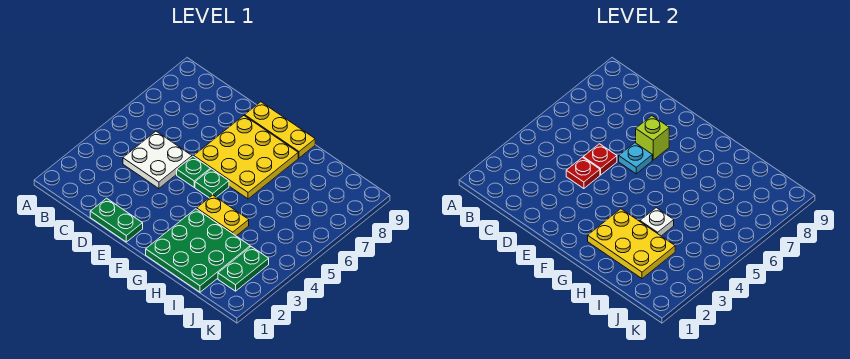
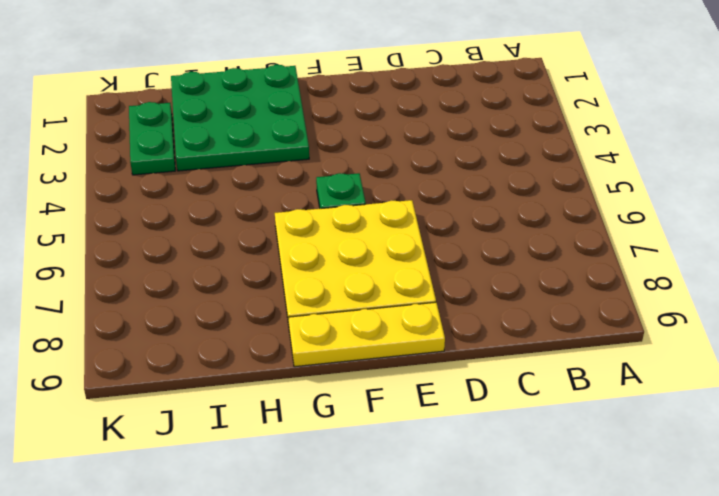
none -> white plate C4:D5 level 1
none -> green plate D1:E1 level 1
none -> green plate E5 level 1

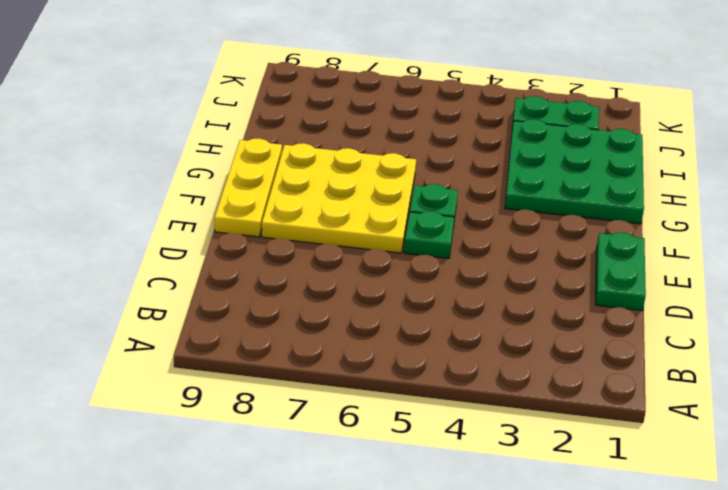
none -> white plate C4:D5 level 1
none -> yellow plate G4:H4 level 1
none -> red plate D4 level 2

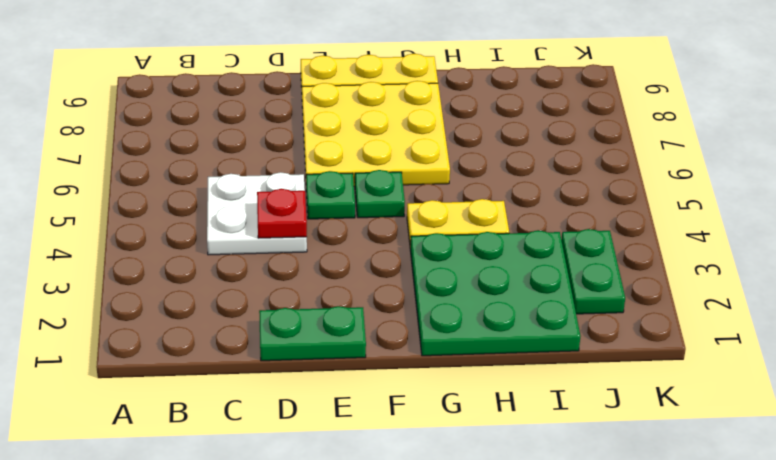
none -> red plate D5 level 2
none -> cyan plate E6 level 2
none -> lime brick E7 level 2

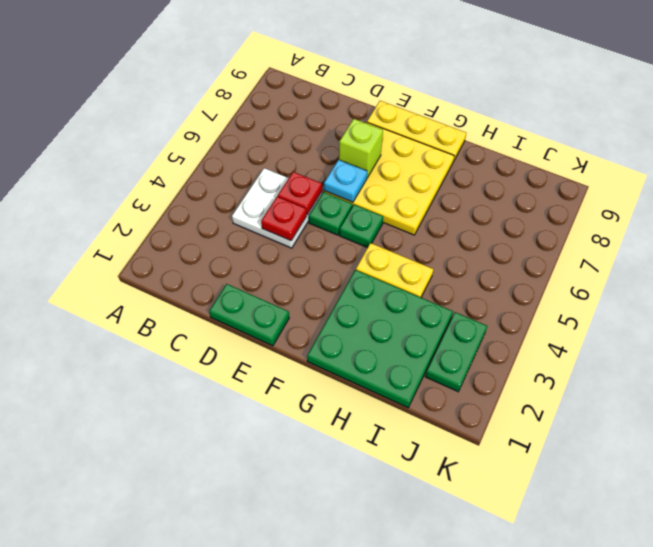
none -> yellow plate G2:I3 level 2
none -> white plate H4 level 2

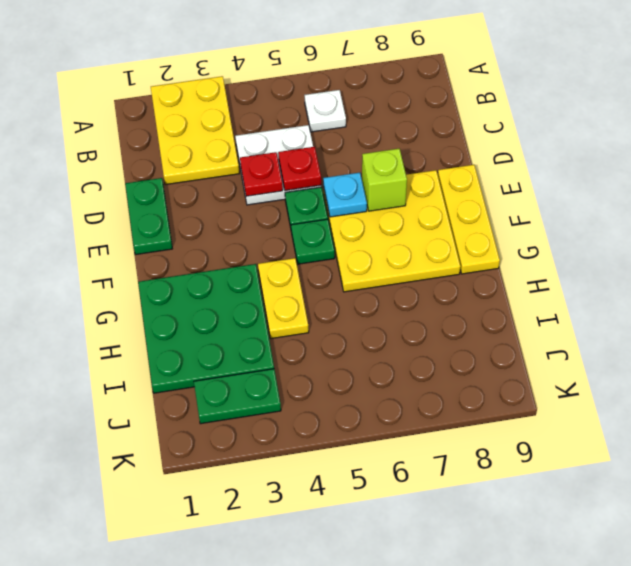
yellow plate A2:C3 level 1 -> yellow plate G2:I3 level 2
white plate B6 level 1 -> white plate H4 level 2

